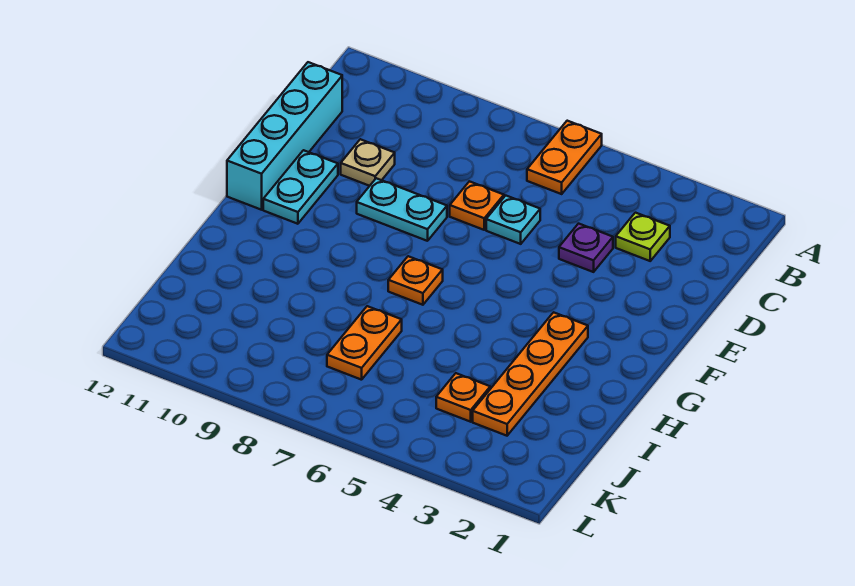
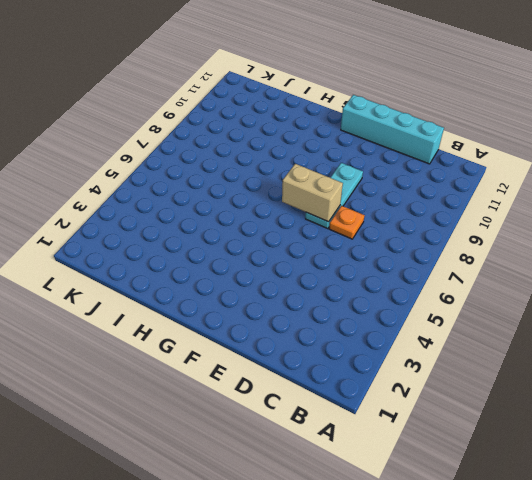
cyan plate E7:E9 level 1 -> cyan plate E8:E9 level 1
tan brick E7:F7 level 2 -> none
none -> orange plate A6:B6 level 1
none -> lime plate C3 level 1
none -> purple plate D4 level 1

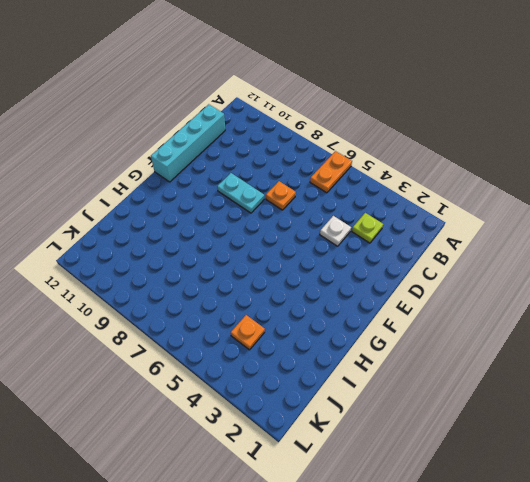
white plate D4 level 1 -> purple plate D4 level 1
none -> cyan plate D6 level 1
none -> tan plate D10 level 1
none -> cyan plate E11:F11 level 1

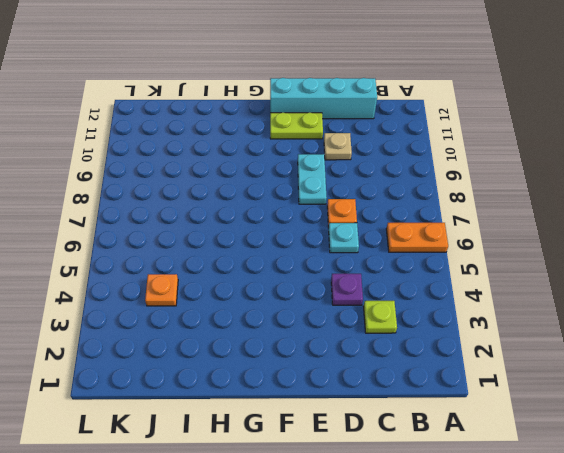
lime plate E11:F11 level 1 -> cyan plate E11:F11 level 1
none -> orange plate G3:J3 level 1
none -> orange plate G7 level 1
none -> orange plate I7:J7 level 1

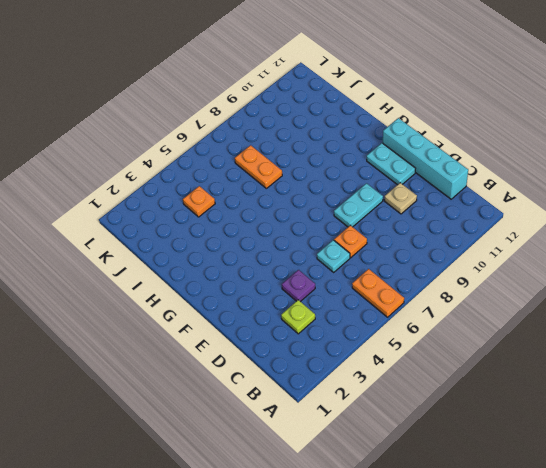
none -> orange plate G3:J3 level 1
none -> orange plate G7 level 1

